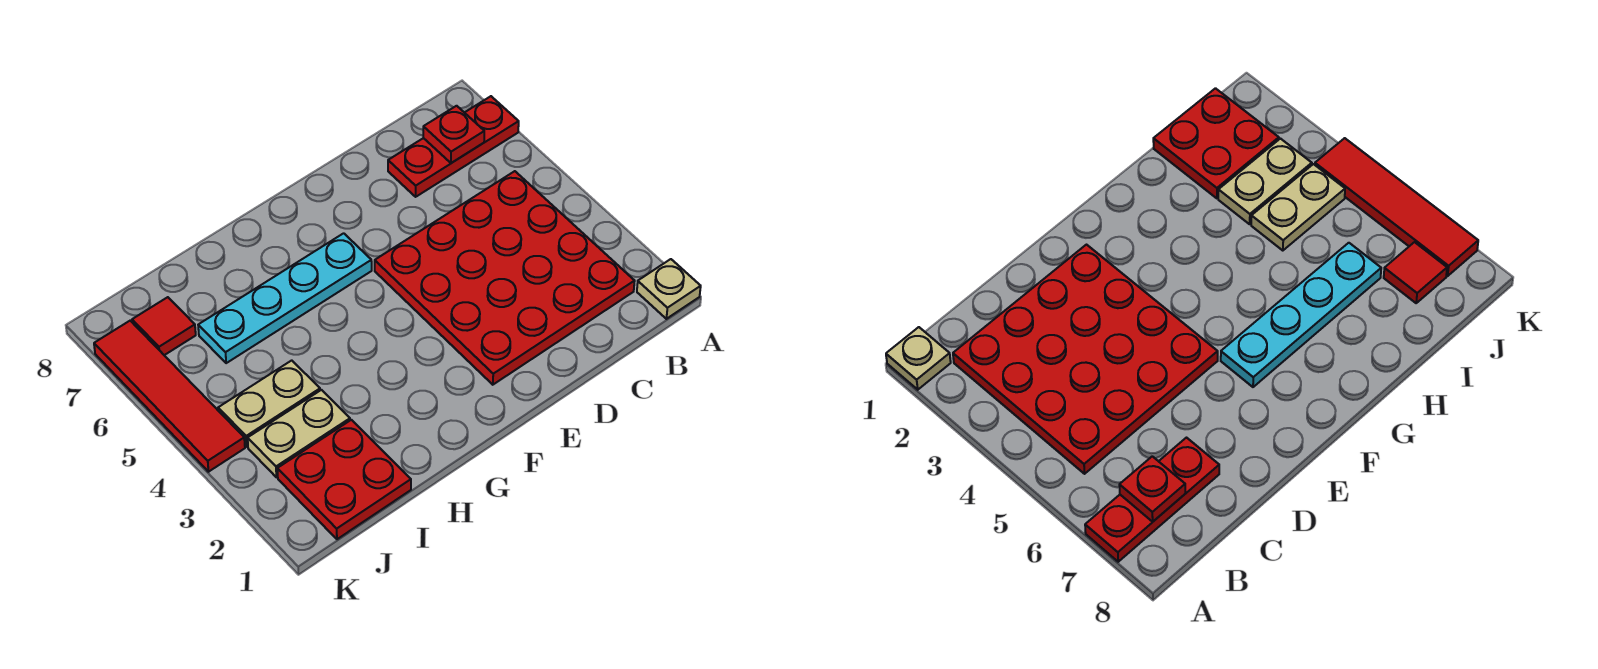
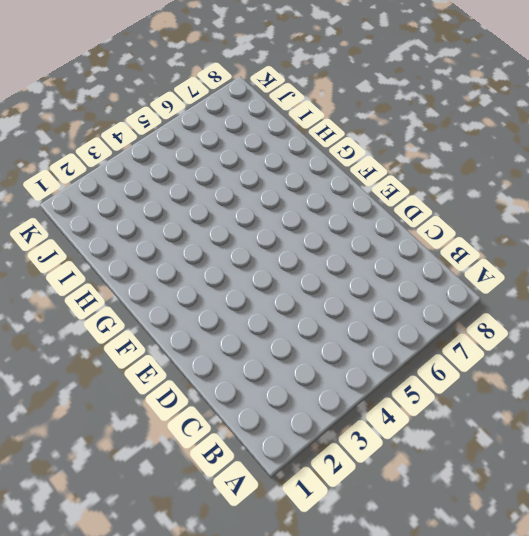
none -> tan plate A1 level 1
none -> red plate A7:C7 level 1

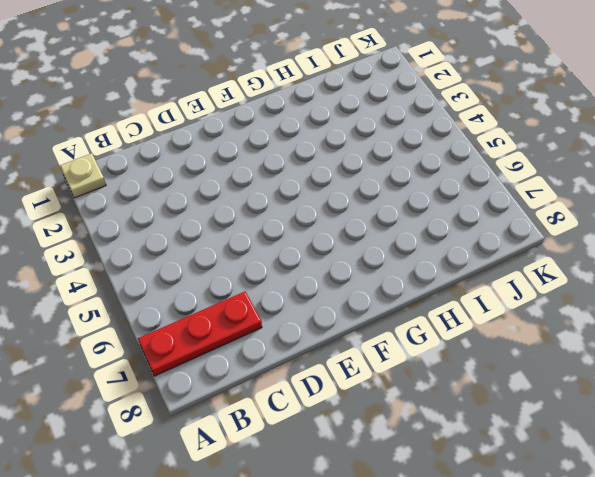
none -> red plate B2:E5 level 1
none -> cyan plate F6:I6 level 1

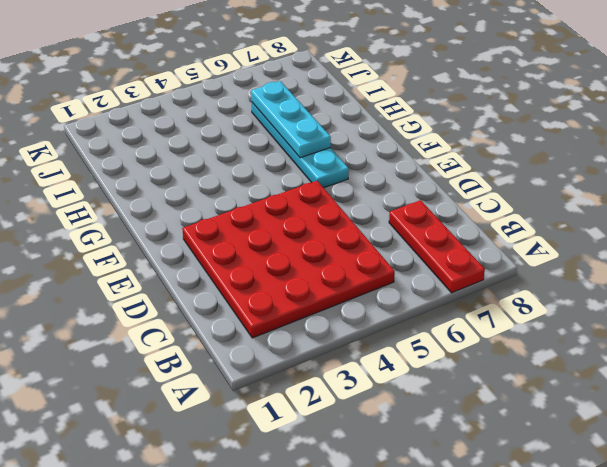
cyan plate G6:I6 level 2 -> none
none -> tan plate A1 level 1
none -> red plate I1:J2 level 1

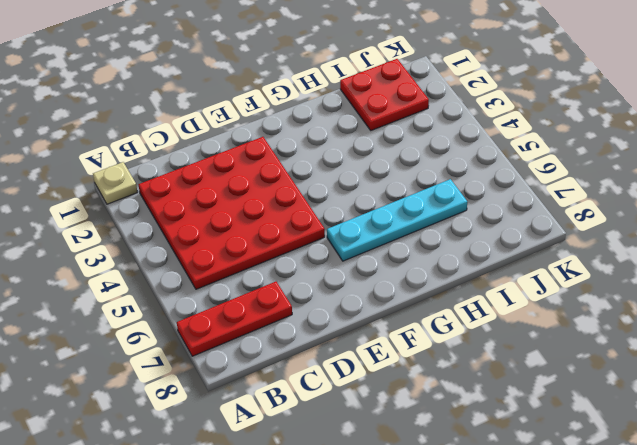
none -> tan plate I3:J3 level 1
none -> tan plate I4:J4 level 1

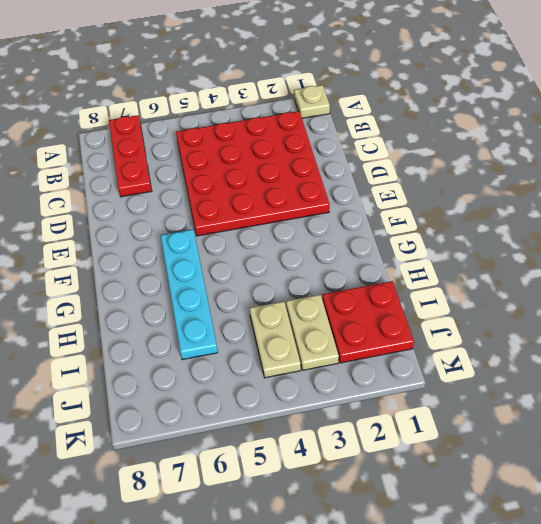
none -> red tile J7 level 1
none -> red tile K4:K7 level 1

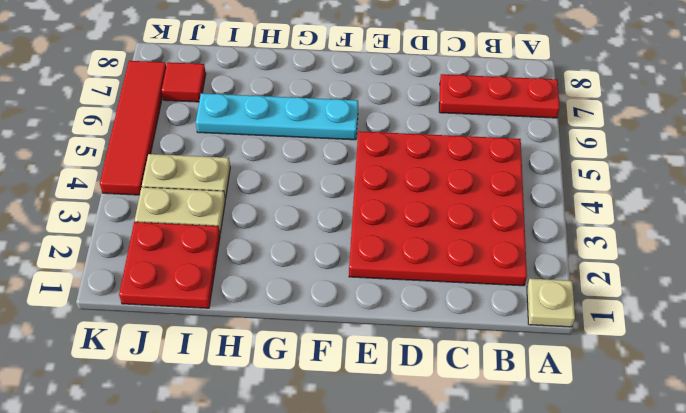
none -> red plate B7 level 2

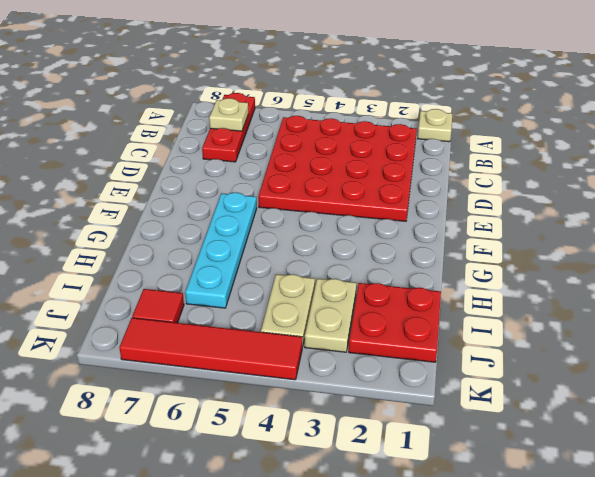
tan plate B7 level 2 -> red plate B7 level 2

